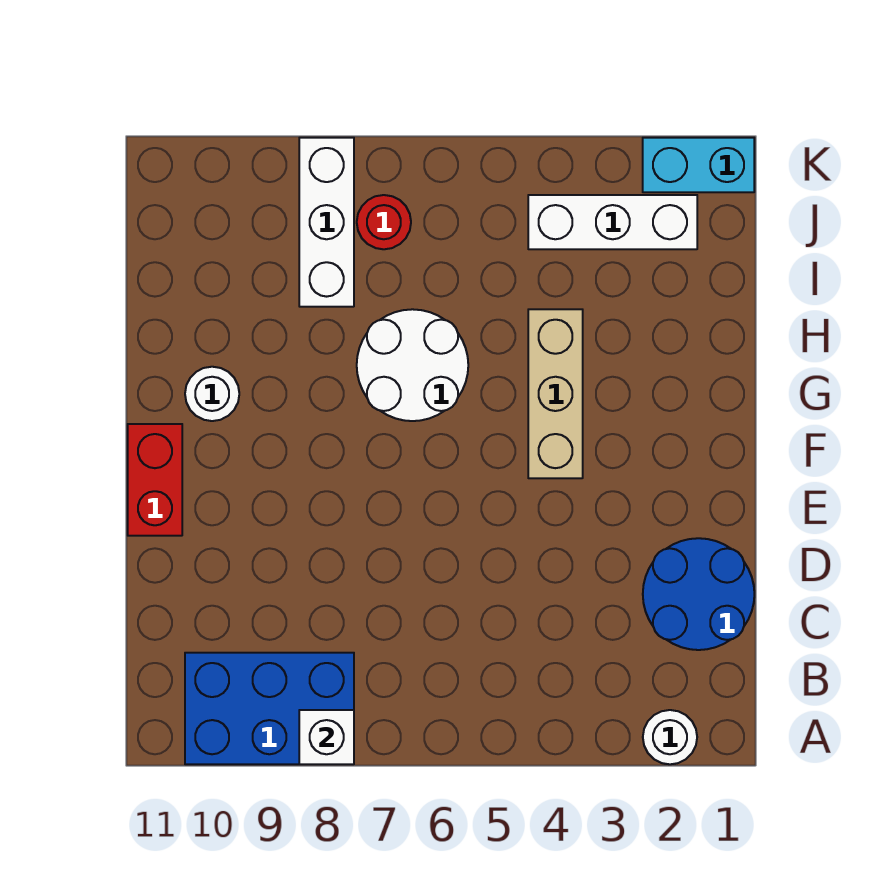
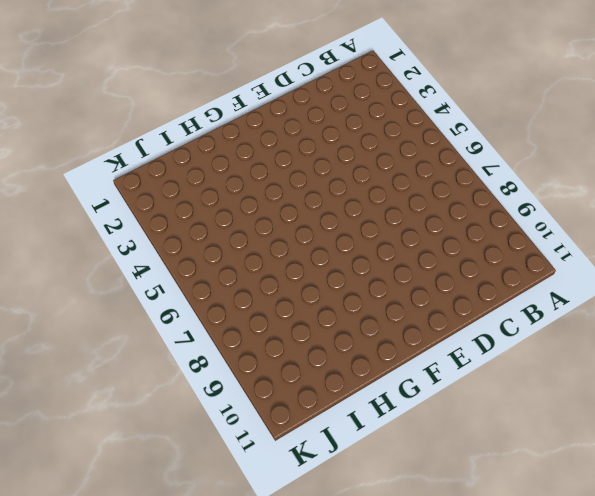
none -> white round brick A2 level 1
none -> blue brick A8:B10 level 1
none -> blue round brick C1:D2 level 1

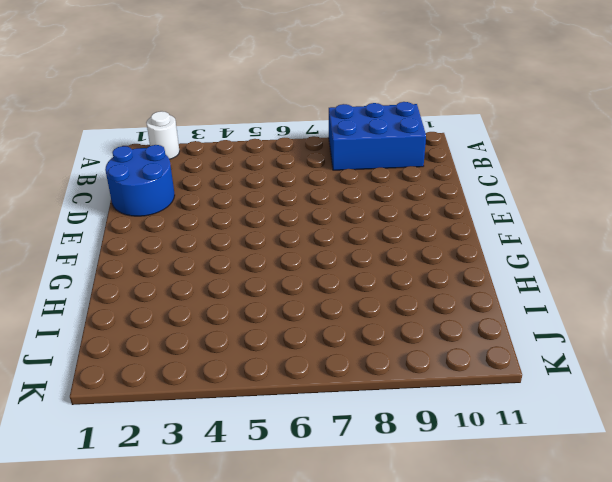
none -> red brick E11:F11 level 1
none -> tan brick F4:H4 level 1
none -> white round brick G6:H7 level 1

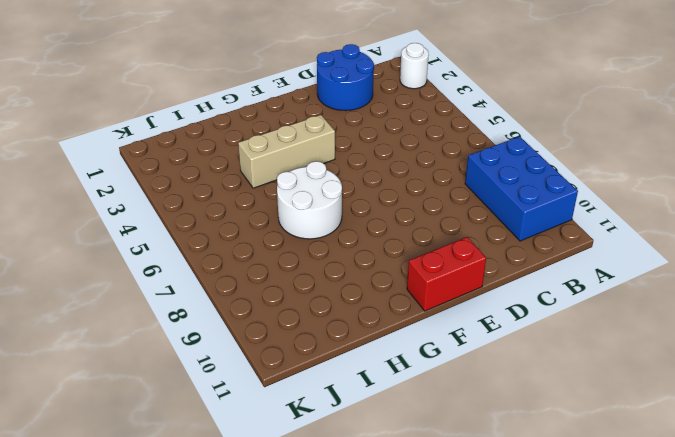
none -> white round brick G10 level 1
none -> white brick I8:K8 level 1
none -> white brick J2:J4 level 1

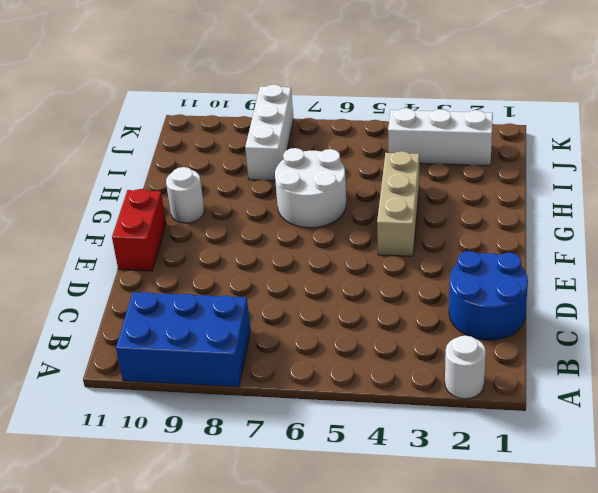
none -> red round brick J7 level 1
none -> cyan brick K1:K2 level 1
none -> white brick A8 level 2

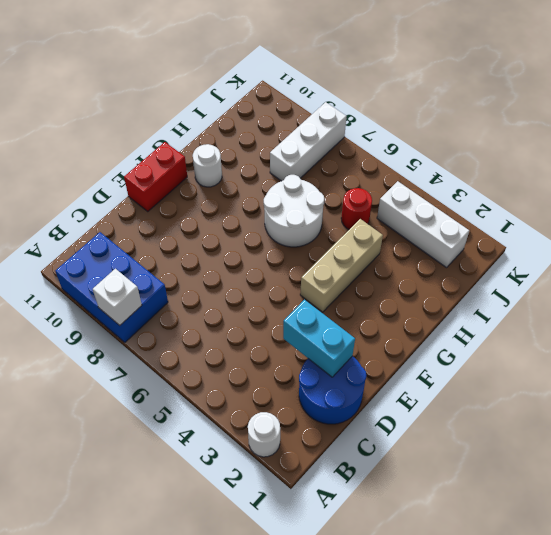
cyan brick D2:D3 level 2 -> cyan brick K1:K2 level 1
red round brick I5 level 1 -> red round brick J7 level 1

